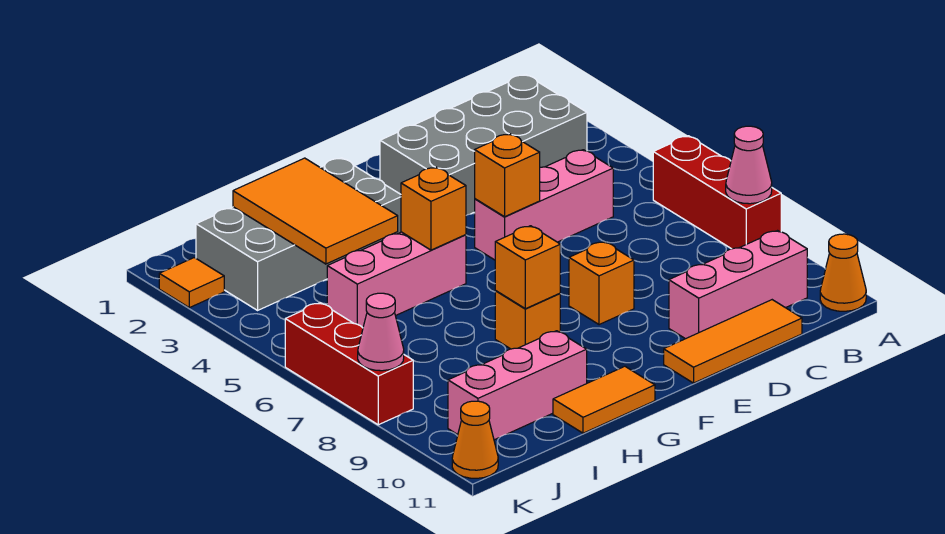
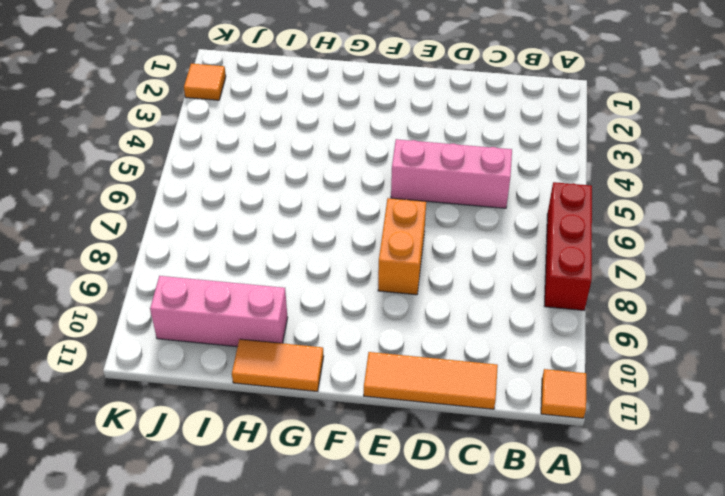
orange tile A11 level 1 -> orange cone A11 level 1
orange brick E7:E8 level 1 -> orange brick E8 level 1
none -> grey brick B2:E3 level 1
none -> pink brick B10:D10 level 1
none -> grey brick G2:J3 level 1

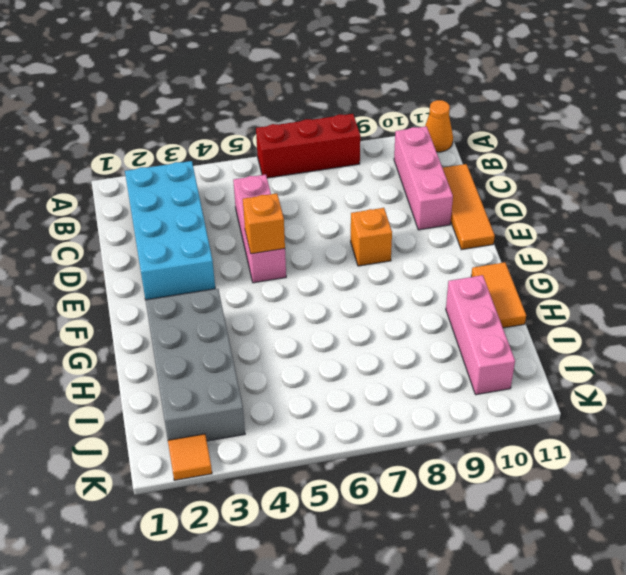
cyan brick B2:E3 level 1 -> grey brick B2:E3 level 1
none -> pink brick G5:I5 level 1
none -> orange brick G8 level 1
none -> red brick K6:K8 level 1

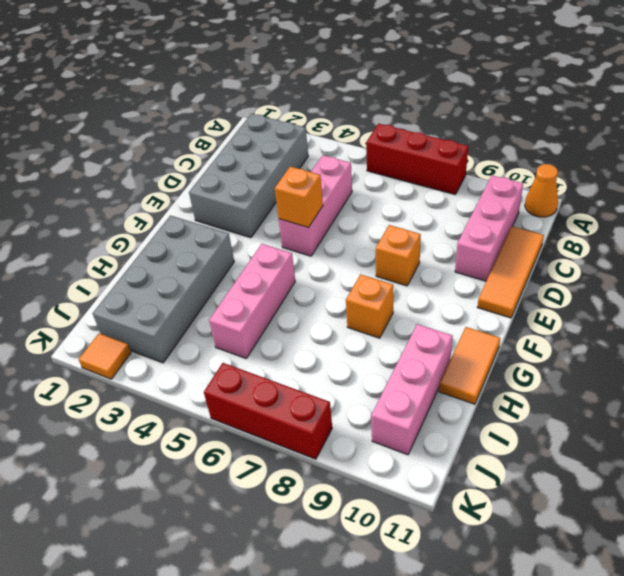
none -> orange cone K11 level 1
none -> pink cone A8 level 2
none -> orange brick G5 level 2

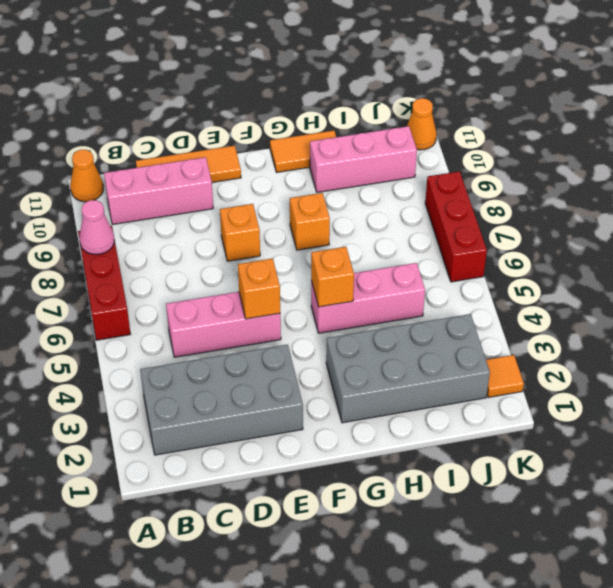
none -> orange brick G8 level 2
none -> orange tile H2:I4 level 2
none -> pink cone K8 level 2

